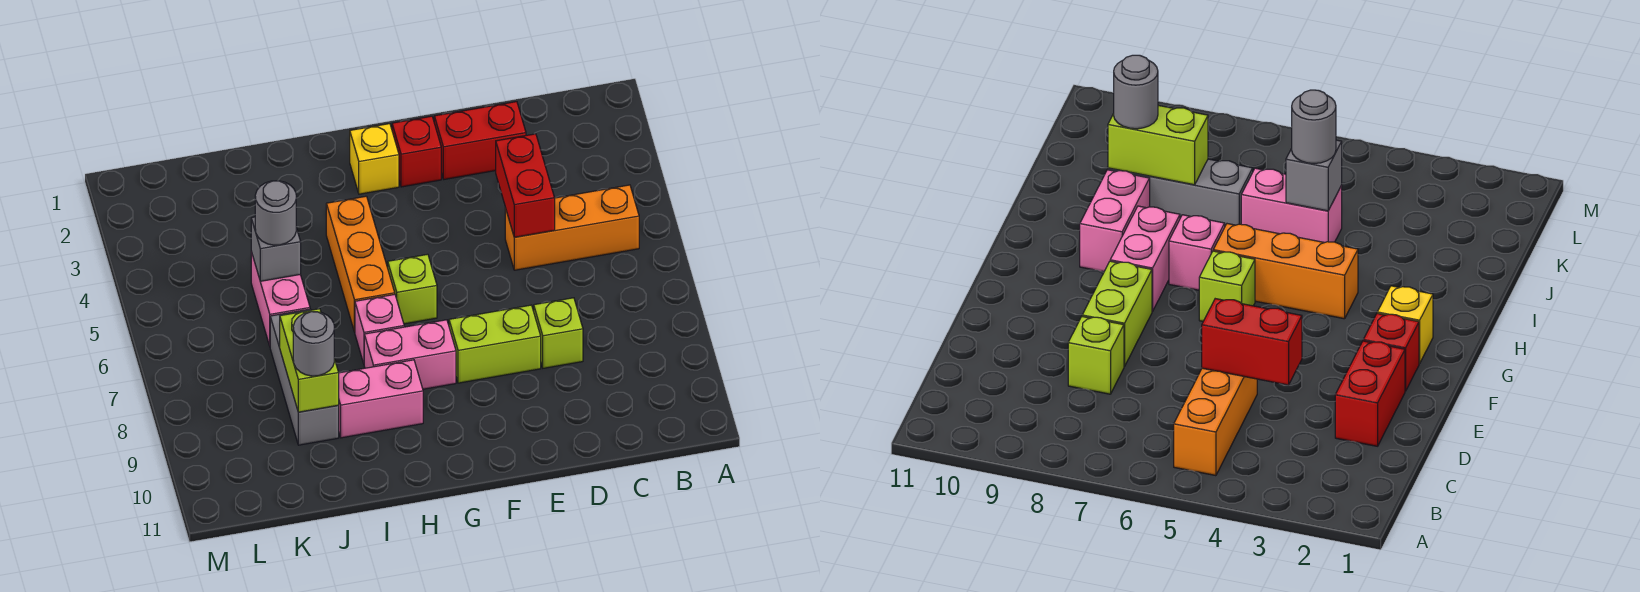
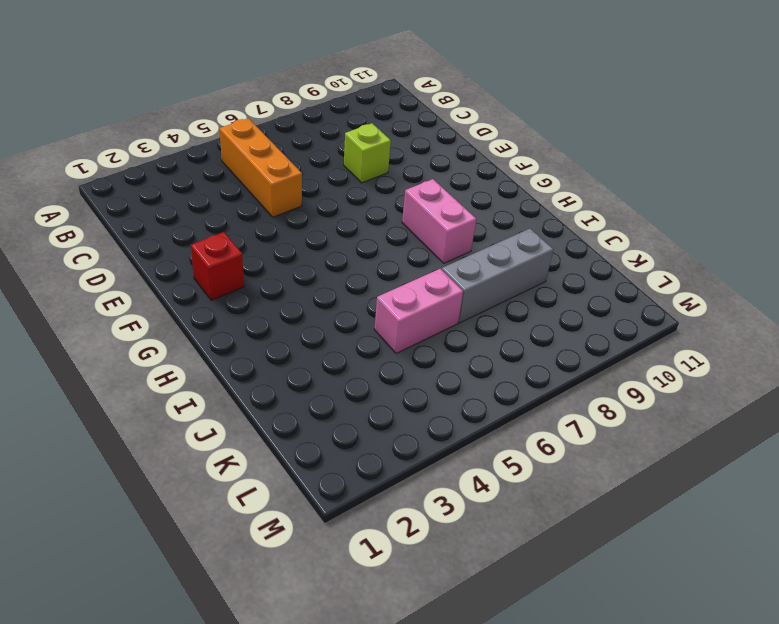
none -> red brick D2:E2 level 1
none -> lime brick E8:F8 level 1
none -> yellow brick G2 level 1

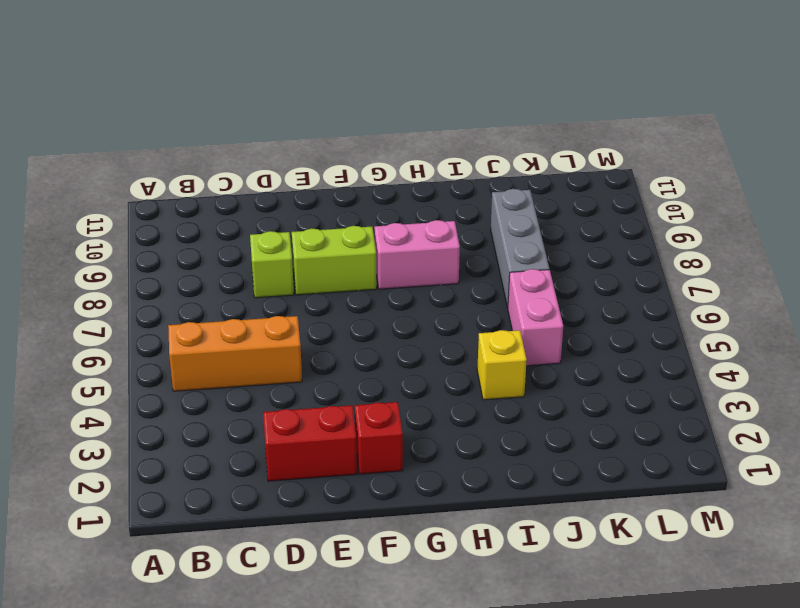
yellow brick I4 level 1 -> yellow brick G2 level 1
none -> lime brick G6 level 1
none -> orange brick H4:H6 level 1
none -> pink brick H7 level 1

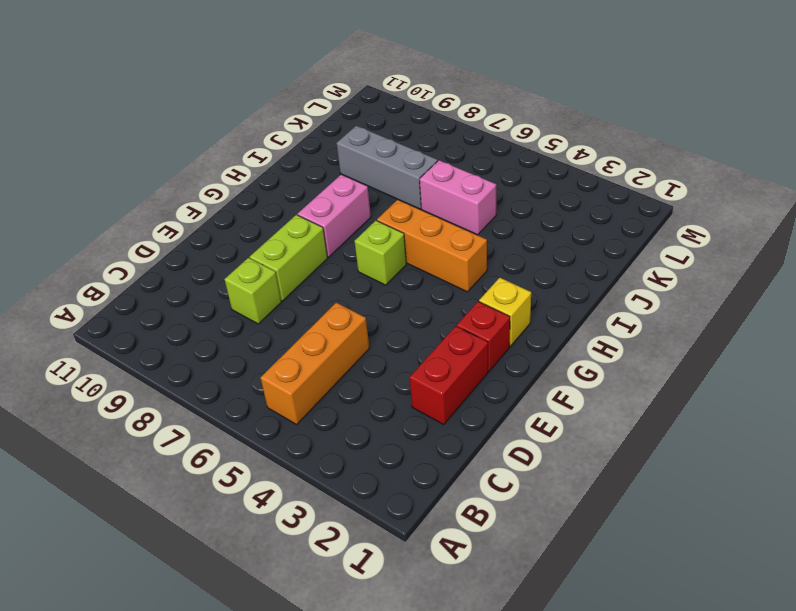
none -> pink brick H7 level 1
none -> pink brick H9:I9 level 1
none -> red brick D4:D5 level 2

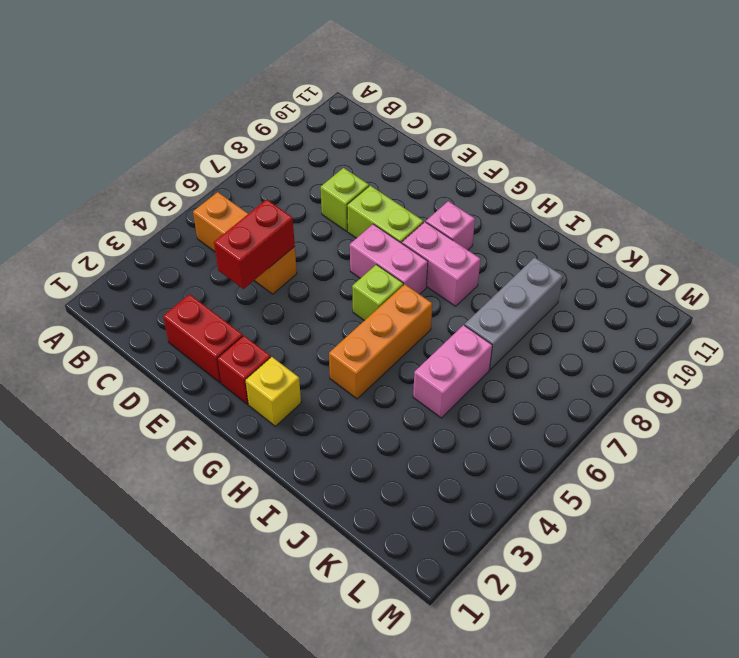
pink brick F7:G7 level 1 -> pink brick H9:I9 level 1
pink brick G9 level 1 -> pink brick H7 level 1
none -> grey brick J5 level 2
none -> lime brick J8:J9 level 2
none -> grey round brick J5 level 3

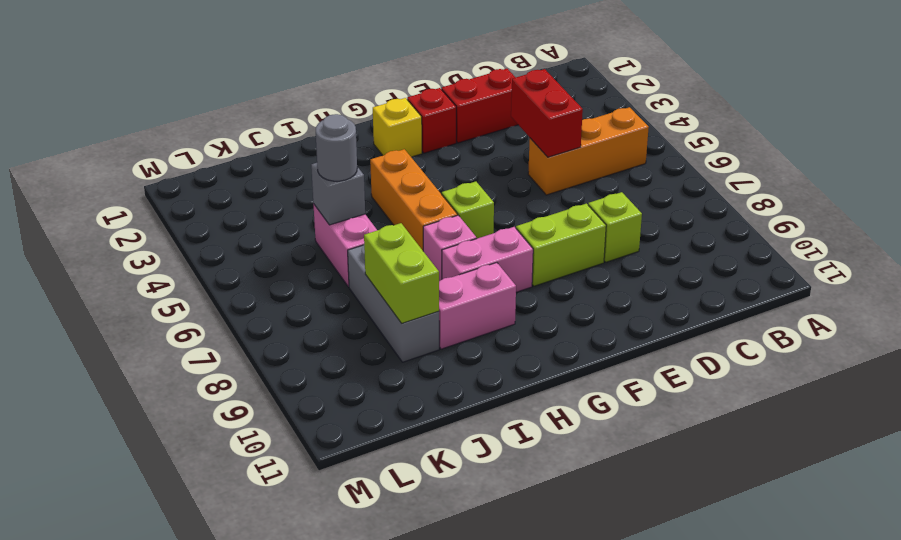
none -> grey round brick J9 level 3

